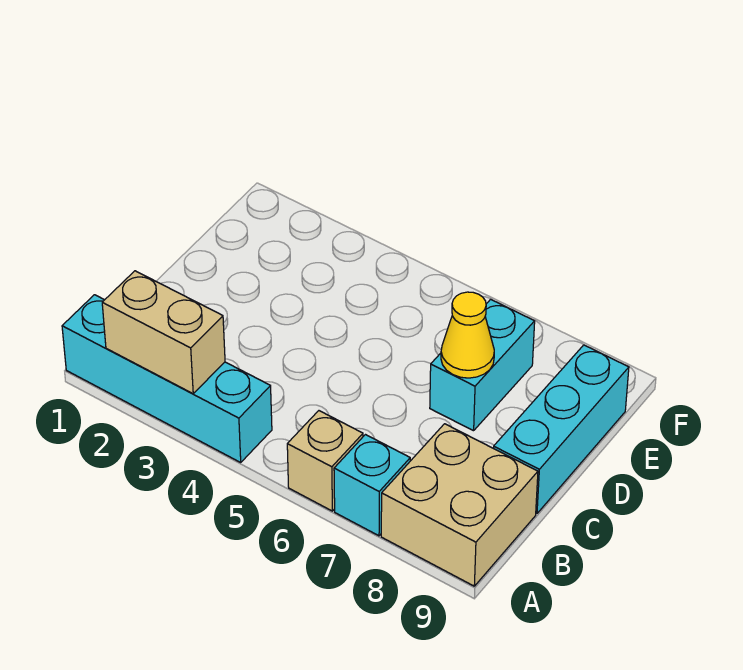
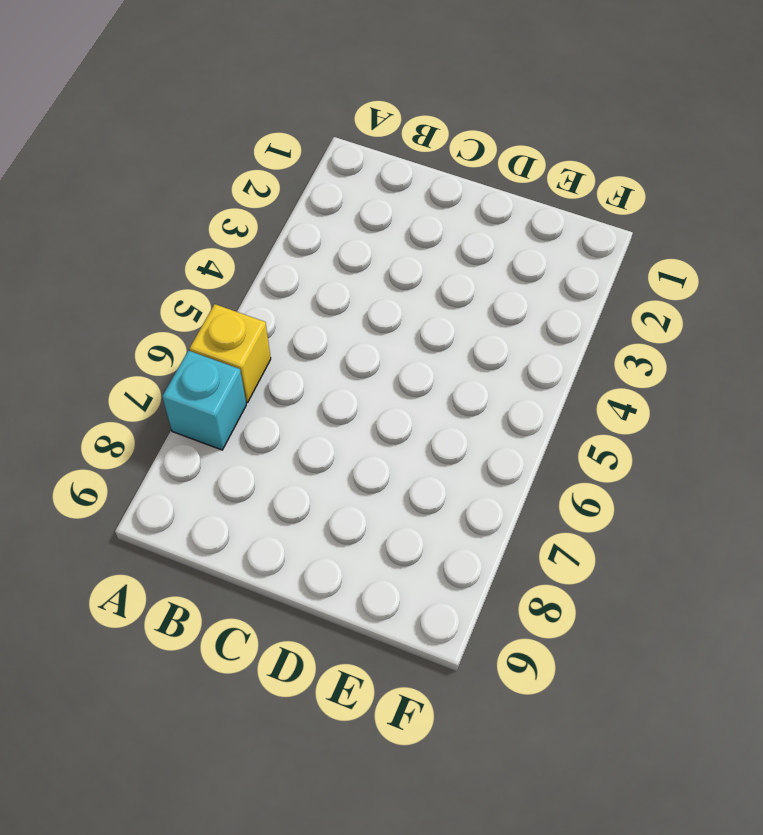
yellow brick A6 level 1 -> tan brick A6 level 1
none -> cyan brick A1:A4 level 1
none -> tan brick A8:B9 level 1

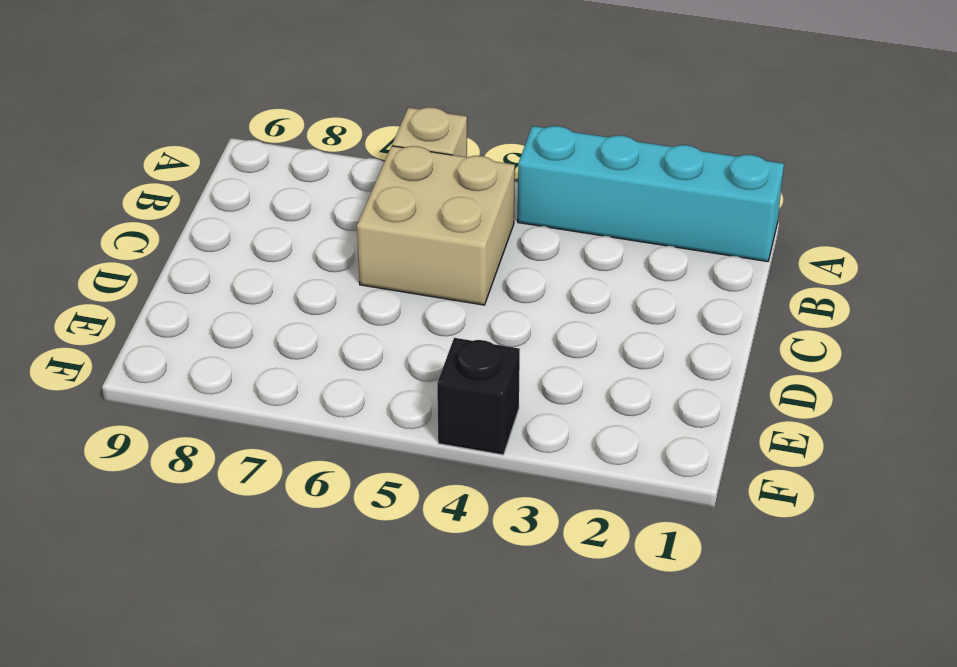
tan brick B5:C6 level 1 -> tan brick A8:B9 level 1
black brick F4 level 1 -> none
none -> cyan brick A7 level 1
none -> cyan brick C9:E9 level 1

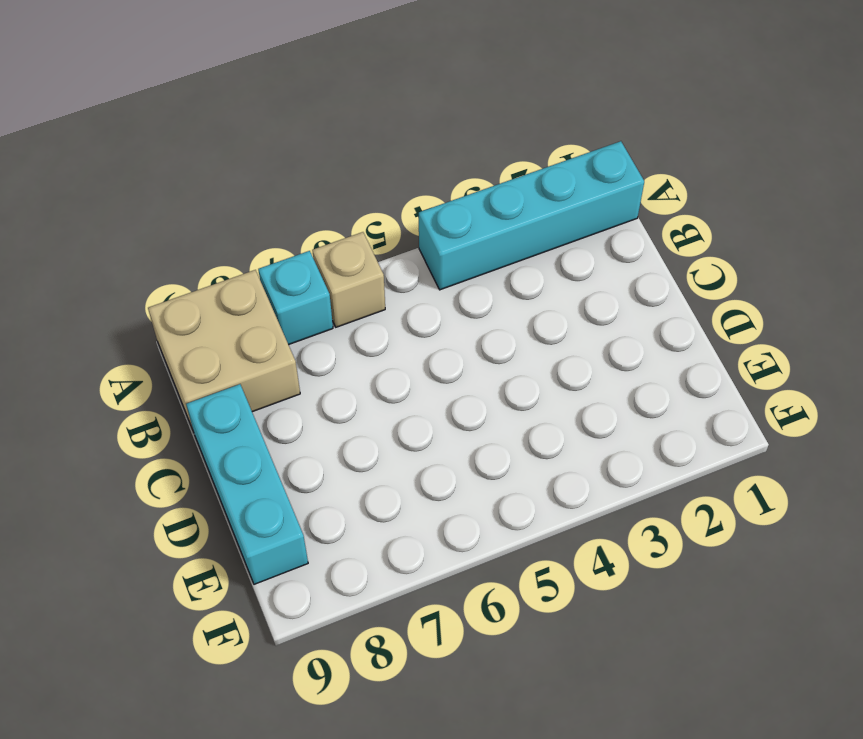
none -> cyan brick D7:E7 level 1
none -> tan brick A2:A3 level 2

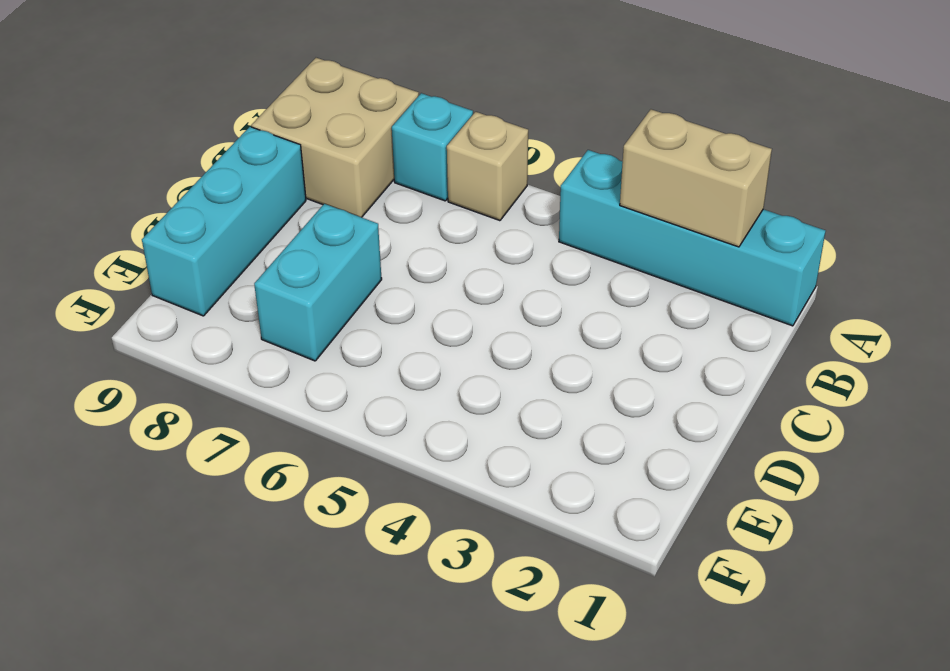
none -> yellow cone D7 level 2

